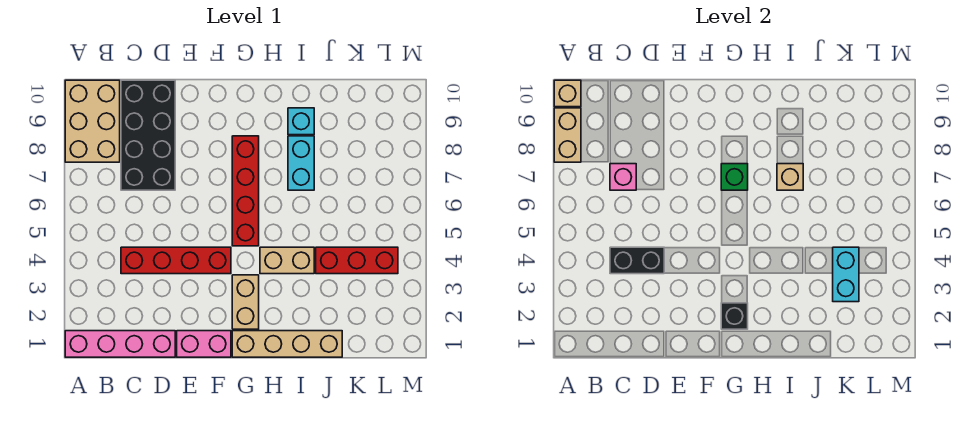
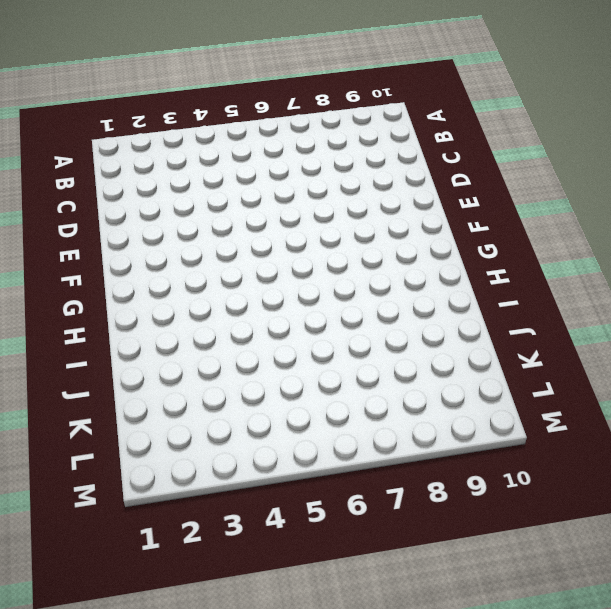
none -> pink brick A1:D1 level 1
none -> tan brick A8:B10 level 1
none -> red brick C4:F4 level 1

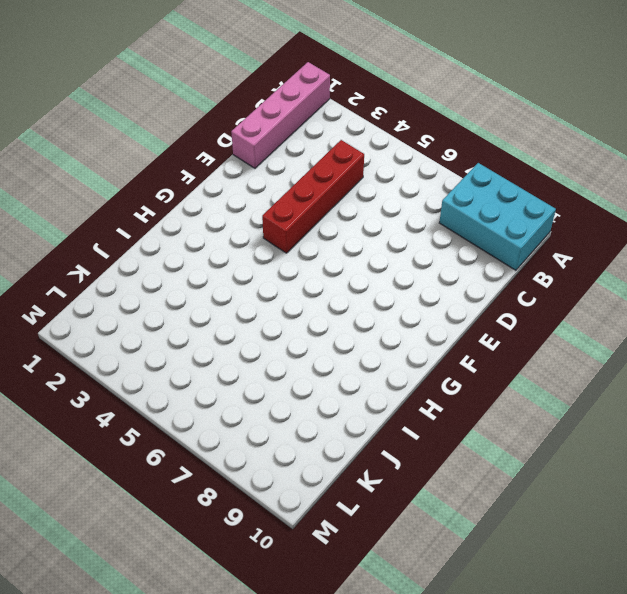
cyan brick A8:B10 level 1 -> tan brick A8:B10 level 1
none -> black brick C7:D10 level 1
none -> pink brick E1:F1 level 1
none -> tan brick G1:J1 level 1

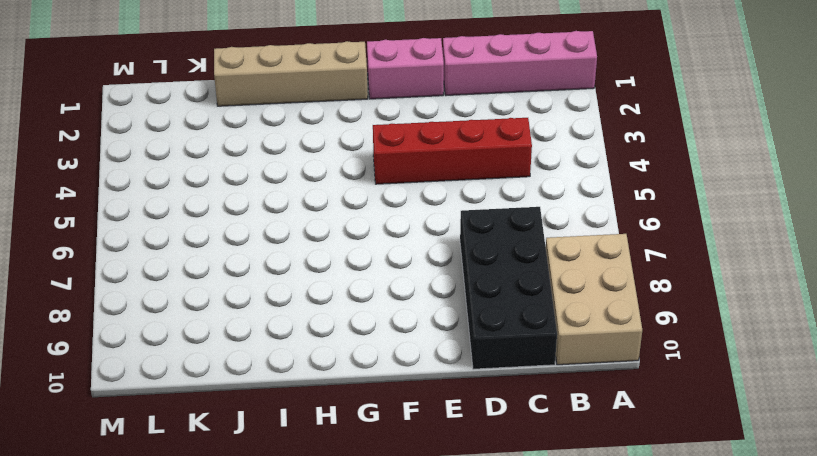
none -> tan brick G2:G3 level 1
none -> red brick G5:G8 level 1
none -> tan brick H4:I4 level 1

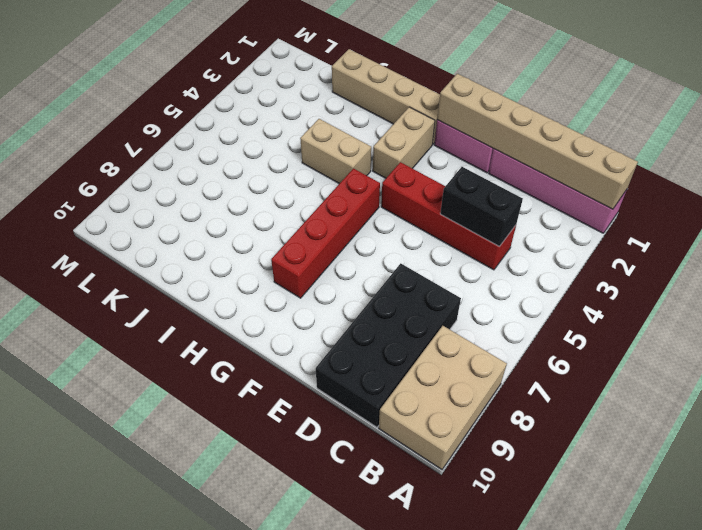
tan brick A1:F1 level 2 -> none
none -> cyan brick I7:I8 level 1
none -> cyan brick I9 level 1
none -> red brick J4:L4 level 1

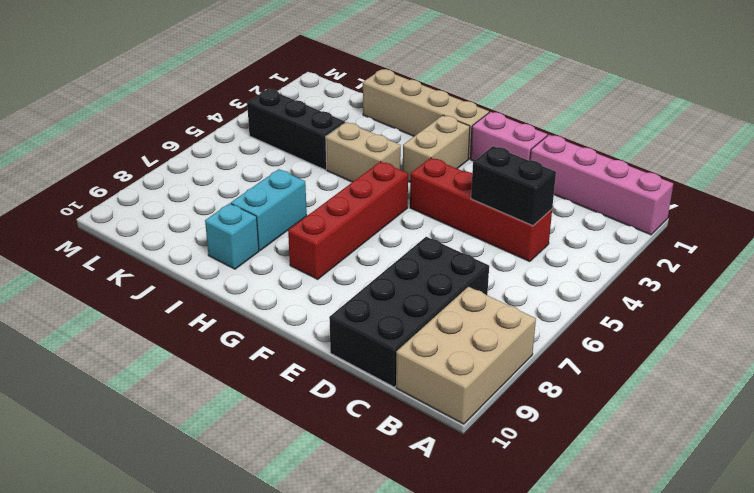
black brick J4:L4 level 1 -> red brick J4:L4 level 1
none -> tan brick A8:A9 level 2
none -> tan brick A10 level 2
none -> pink brick C7 level 2

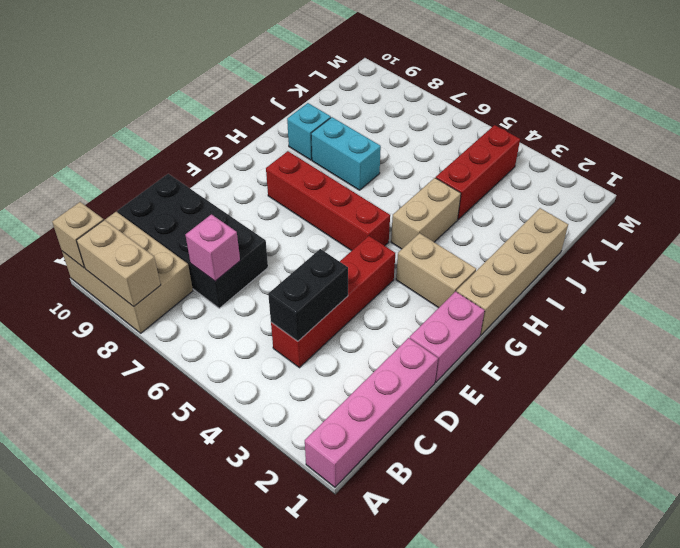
none -> black brick G2 level 2
none -> green brick G7 level 2
none -> tan brick I7 level 2

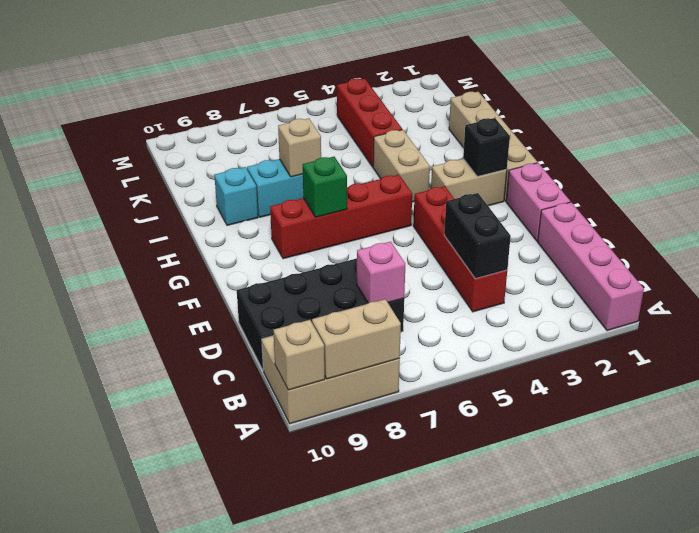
none -> cyan brick K3:K4 level 2

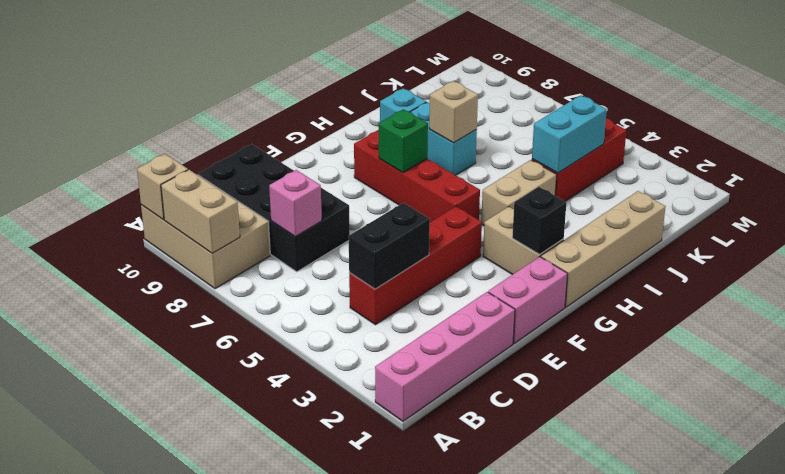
cyan brick J4:K4 level 2 -> cyan brick K3:K4 level 2

